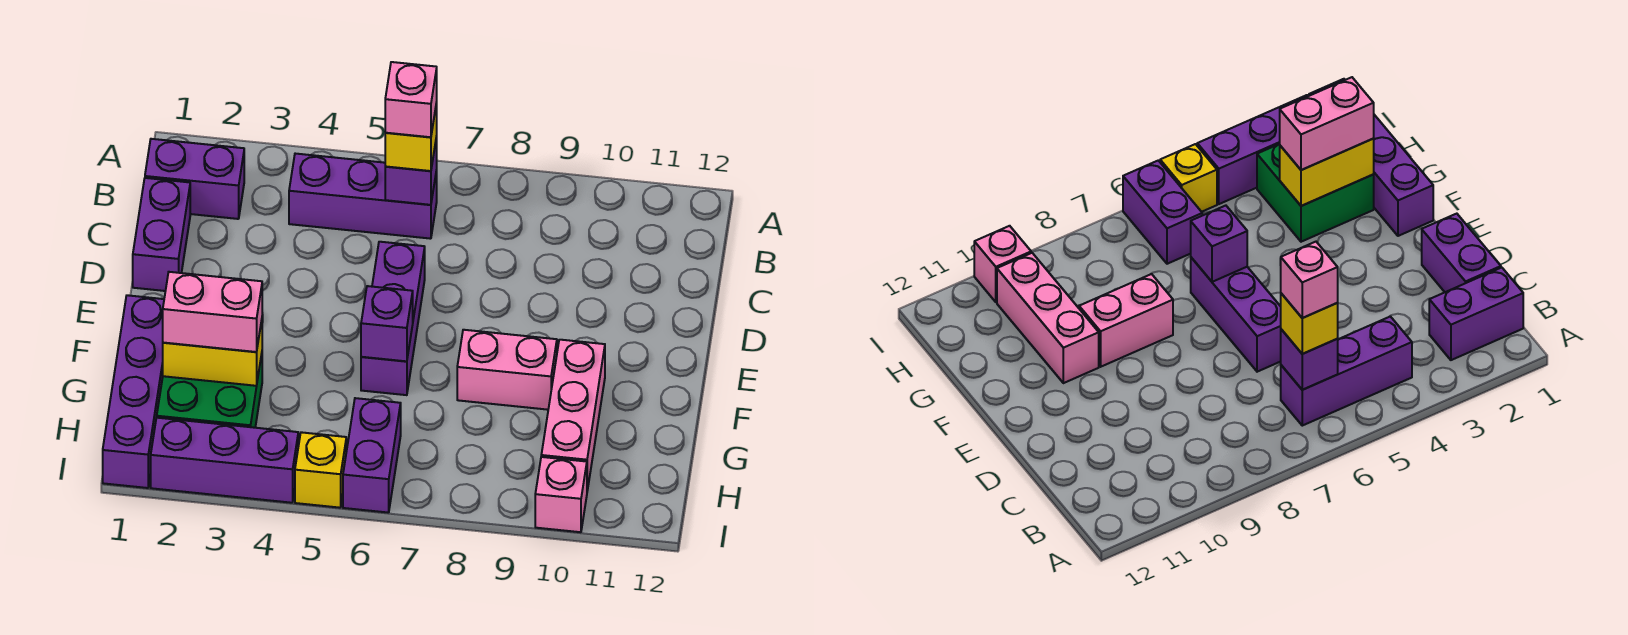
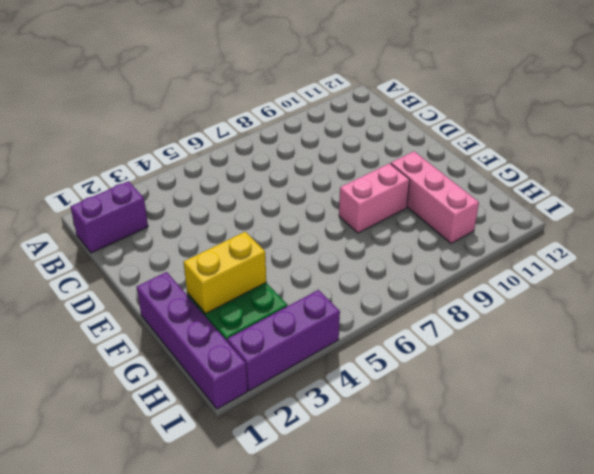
none -> purple brick B4:B6 level 1
none -> purple brick C1:D1 level 1
none -> purple brick D6:F6 level 1

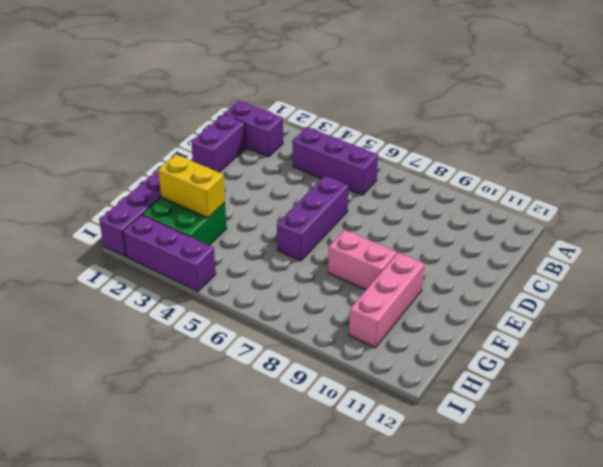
none -> purple brick H6:I6 level 1
none -> yellow brick I5 level 1
none -> pink brick I10 level 1

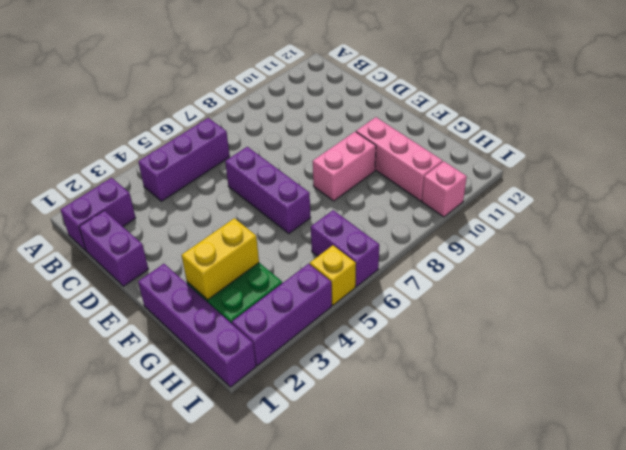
none -> purple brick B6 level 2
none -> purple brick F6 level 2
none -> yellow brick B6 level 3

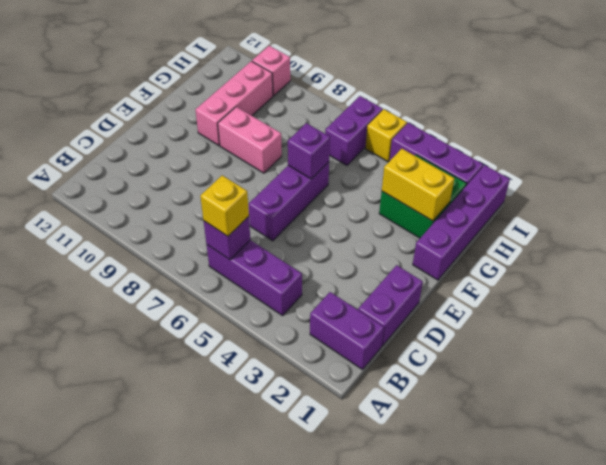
none -> pink brick G2:G3 level 3
none -> pink brick B6 level 4

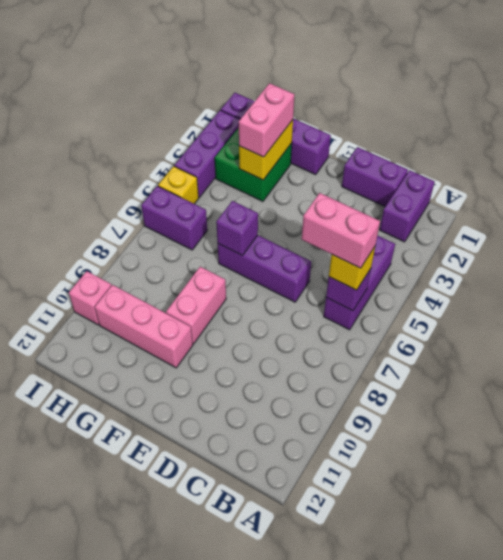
pink brick B6:C6 level 4 -> pink brick B6 level 4

